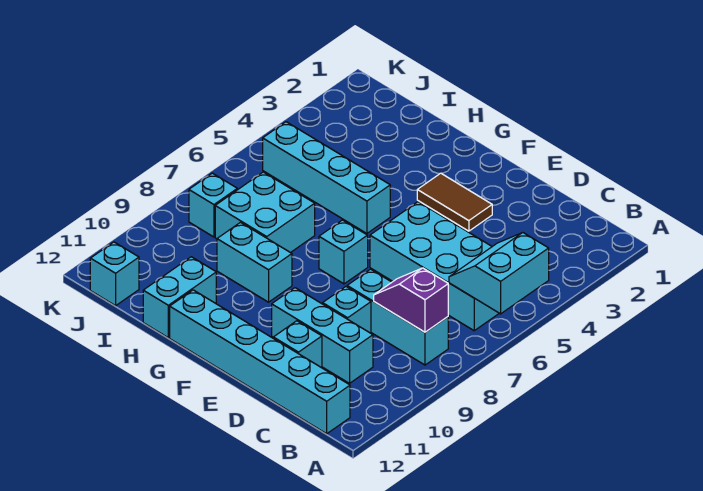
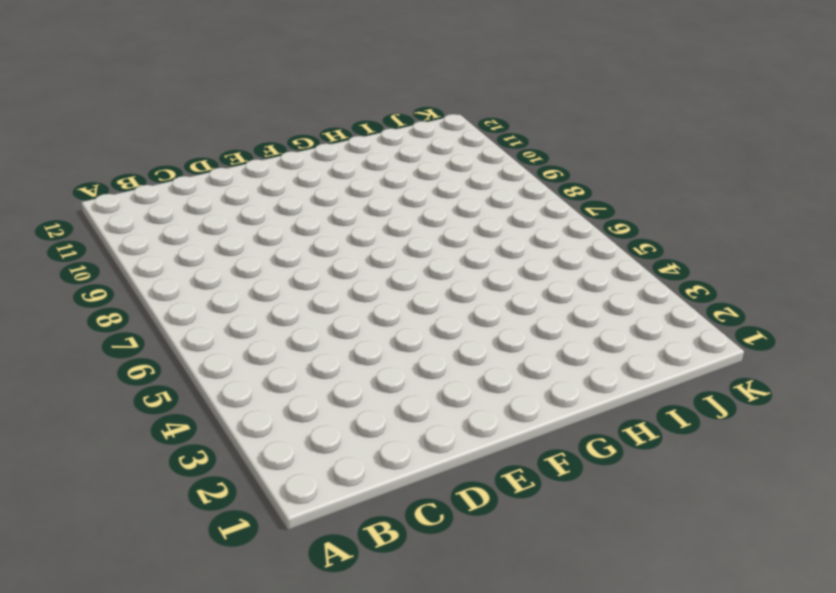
none -> cyan brick B5:E6 level 1
none -> cyan brick B8:D8 level 1
none -> cyan brick B12:G12 level 1

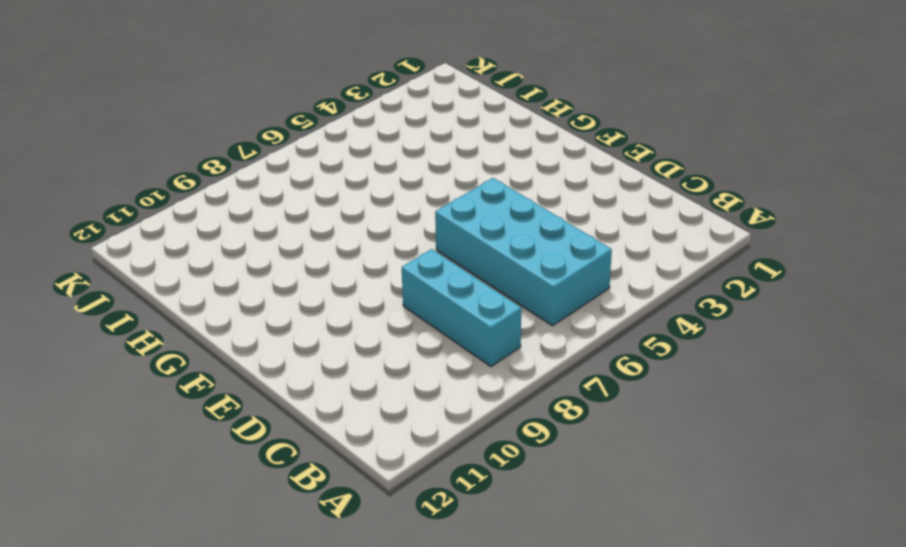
none -> cyan brick B12:G12 level 1
none -> cyan brick C10:E10 level 1
none -> cyan brick D9 level 1

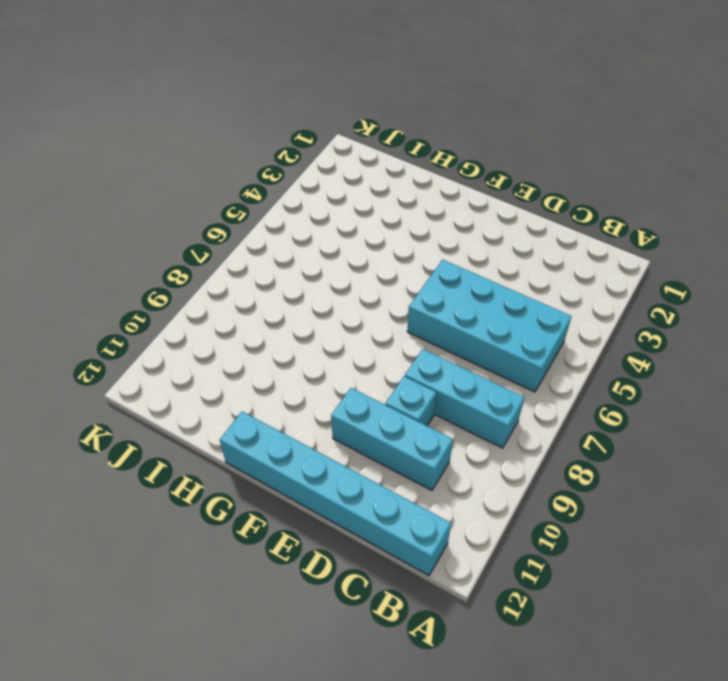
none -> cyan brick D11 level 1
none -> brown tile E3:F3 level 1
none -> cyan brick F7 level 1

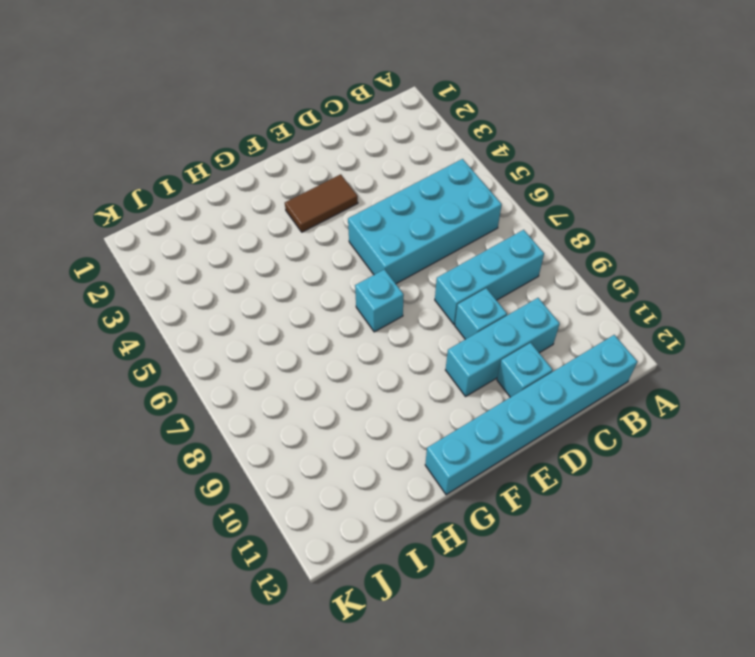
none -> cyan brick G5:J5 level 1
none -> cyan brick G9:H9 level 1
none -> cyan brick H7:I8 level 1

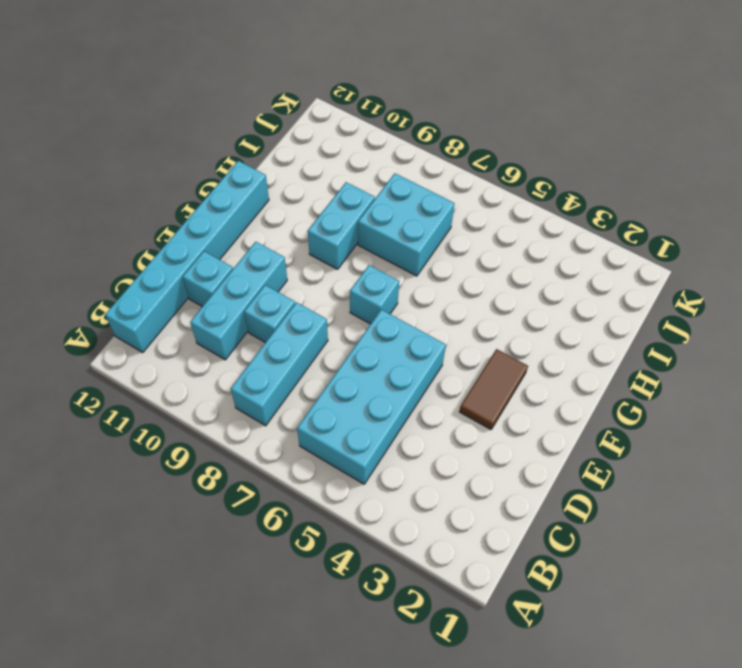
none -> cyan brick G5:J5 level 1
none -> cyan brick H11:H12 level 1
none -> cyan brick J8 level 1

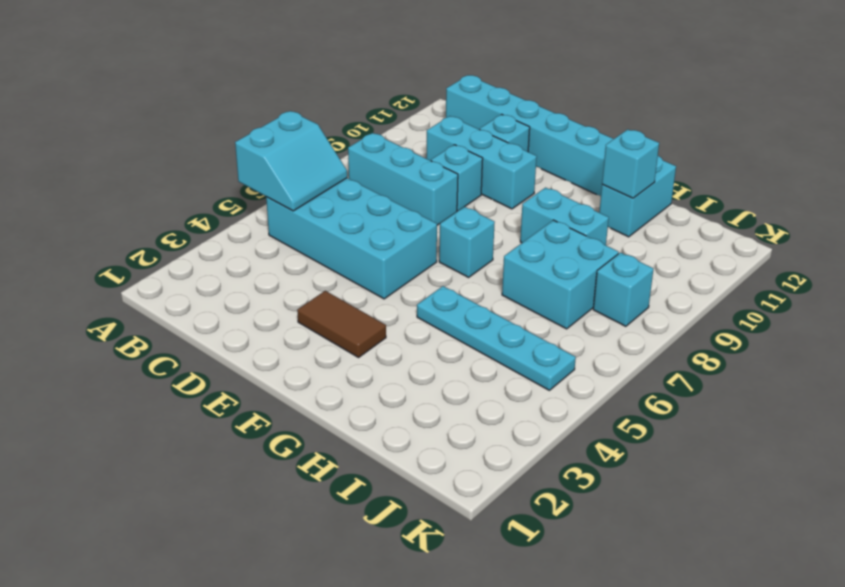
cyan plate G5:J5 level 1 -> cyan brick G5:J5 level 1
cyan brick H11 level 2 -> cyan brick J12 level 1
none -> purple slope B8:C8 level 2 top B

